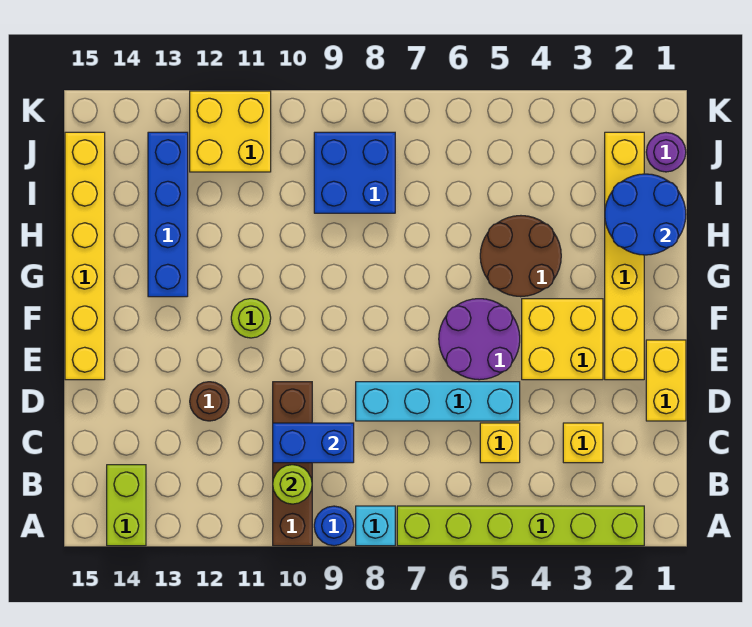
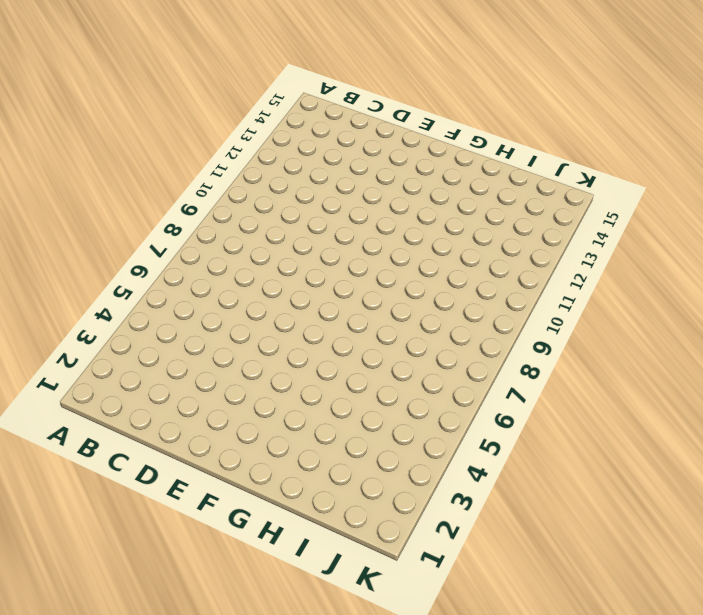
none -> lime brick A2:A7 level 1
none -> cyan brick A8 level 1
none -> blue round brick A9 level 1

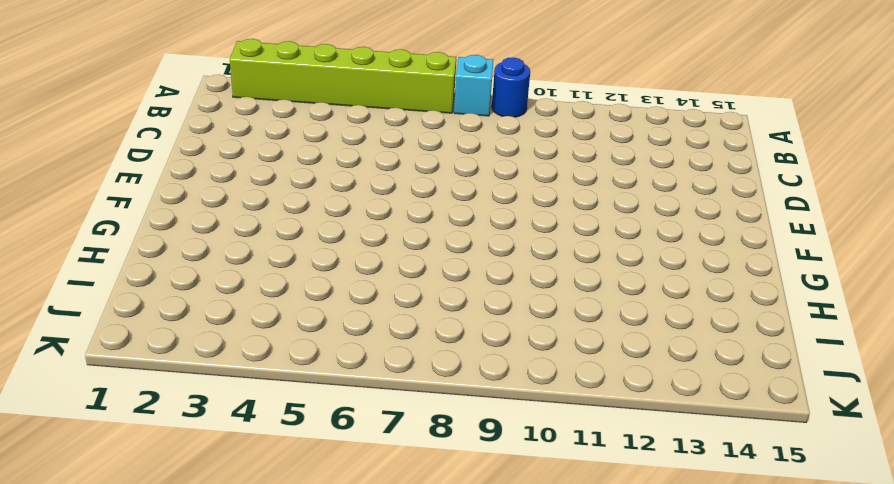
none -> brown brick A10:D10 level 1
none -> lime brick A14:B14 level 1
none -> yellow brick C3 level 1

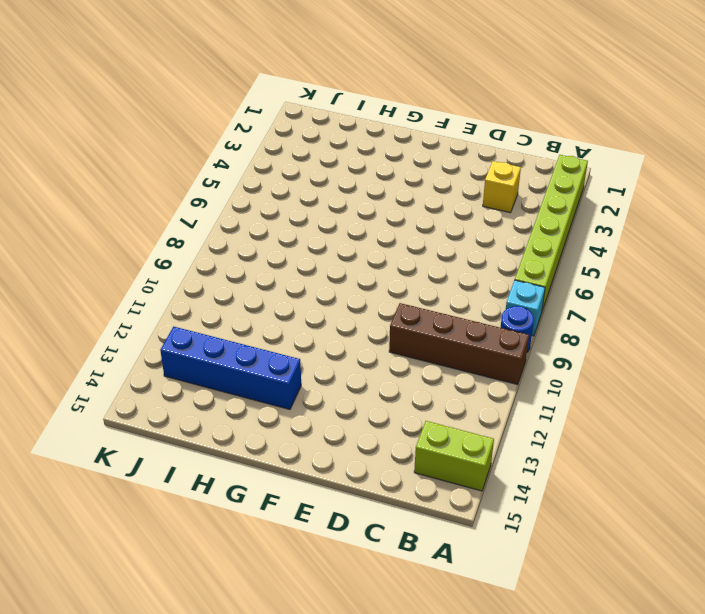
none -> yellow brick C5 level 1
none -> yellow brick D1:E1 level 1
none -> cyan brick D5:D8 level 1

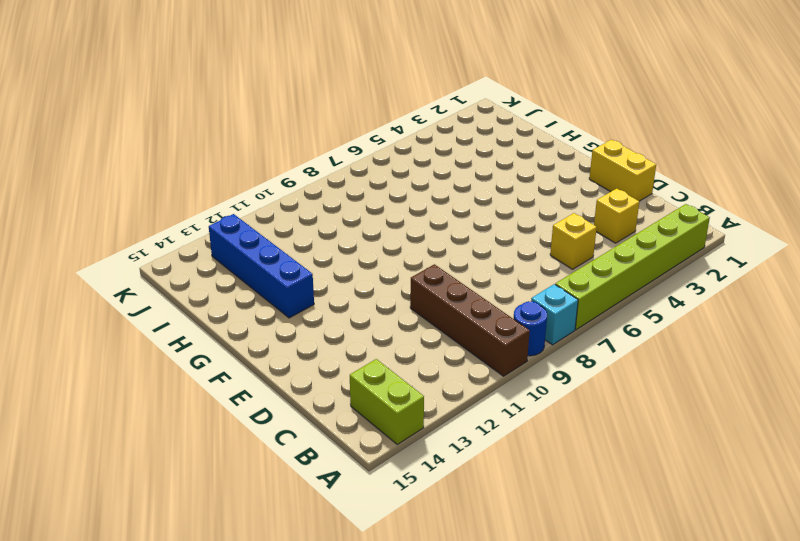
none -> cyan brick D5:D8 level 1
none -> brown round brick D12 level 1
none -> yellow brick E2:J2 level 1

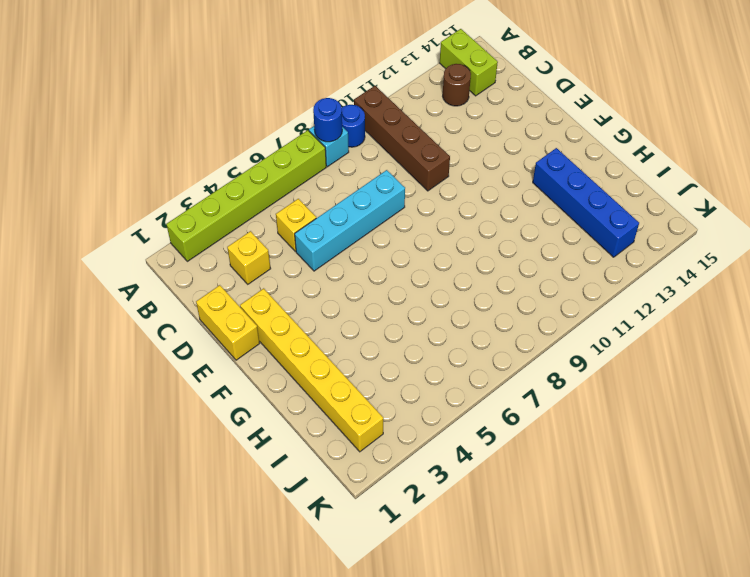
blue round brick A8 level 2 -> none
brown round brick B13 level 1 -> brown round brick D12 level 1
none -> yellow brick E3:F4 level 1
none -> purple round brick E5:F6 level 1
none -> yellow brick E15:J15 level 1

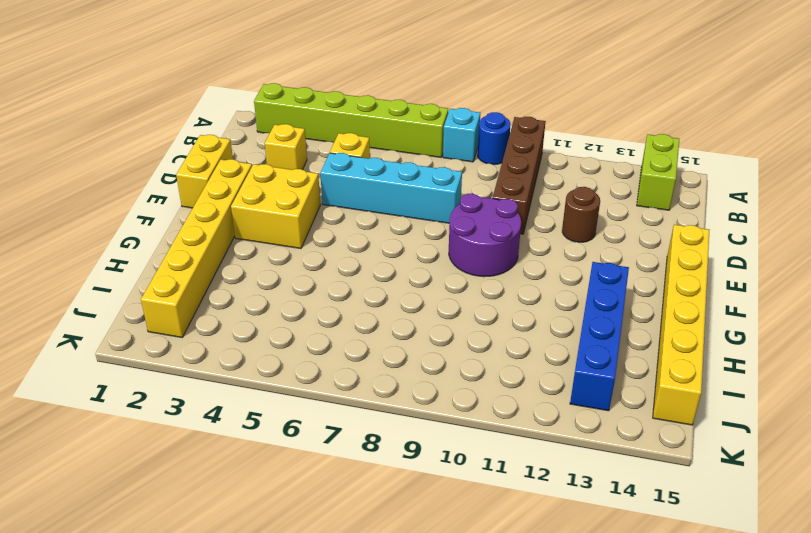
purple round brick E9:F10 level 1 -> purple round brick E5:F6 level 1
none -> lime round brick F11 level 1
none -> brown round brick G4:H5 level 1
none -> blue brick I8:J9 level 1

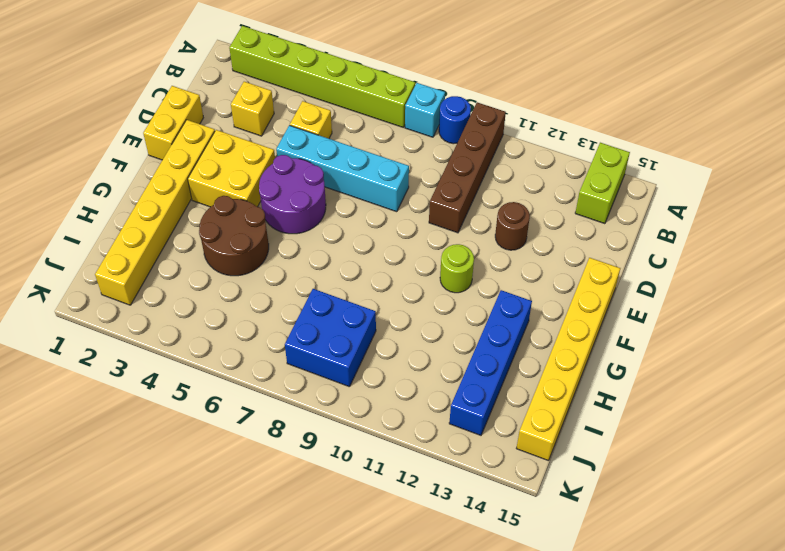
none -> purple round brick J1 level 1
none -> yellow brick J11:K12 level 1
none -> lime round brick B10 level 2

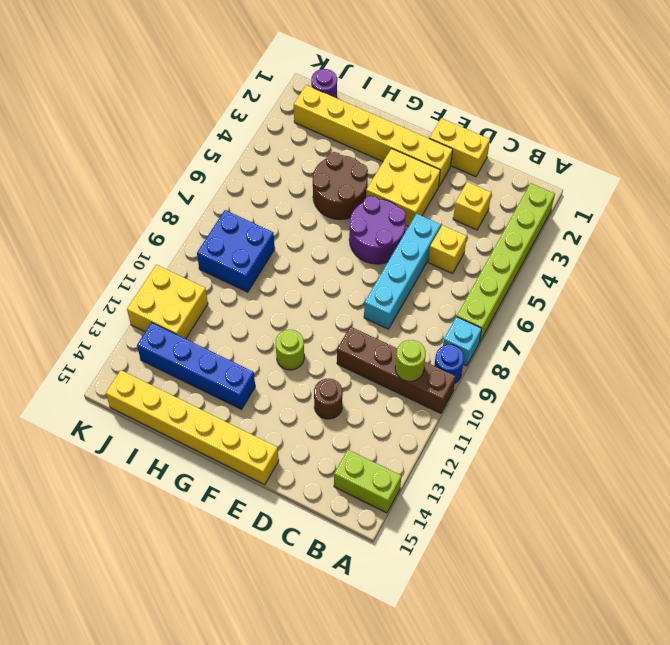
none -> blue brick C9:C10 level 2
none -> blue round brick H1:I2 level 2

